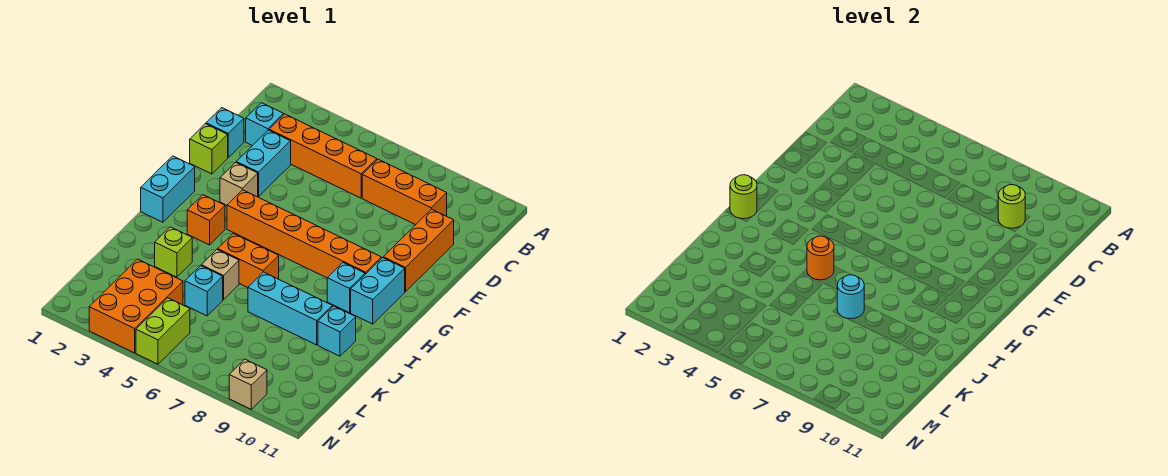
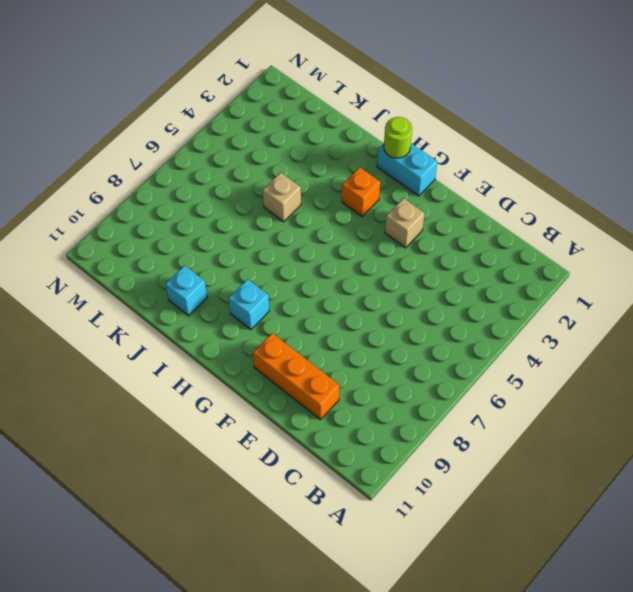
none -> cyan brick C2 level 1
none -> orange brick C3:C6 level 1
none -> orange brick C7:C9 level 1

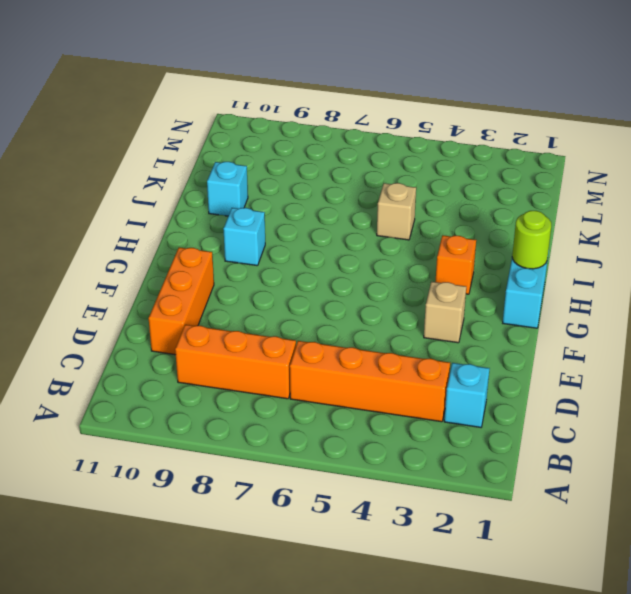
none -> cyan brick D1 level 1
none -> cyan brick D3:E3 level 1
none -> lime brick E1 level 1

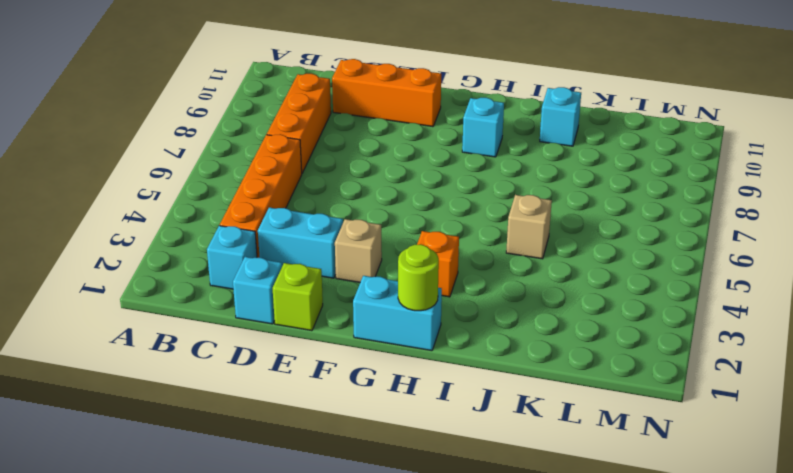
none -> orange brick G4:G9 level 1
none -> cyan brick G10:H10 level 1
none -> orange brick I5:I6 level 1

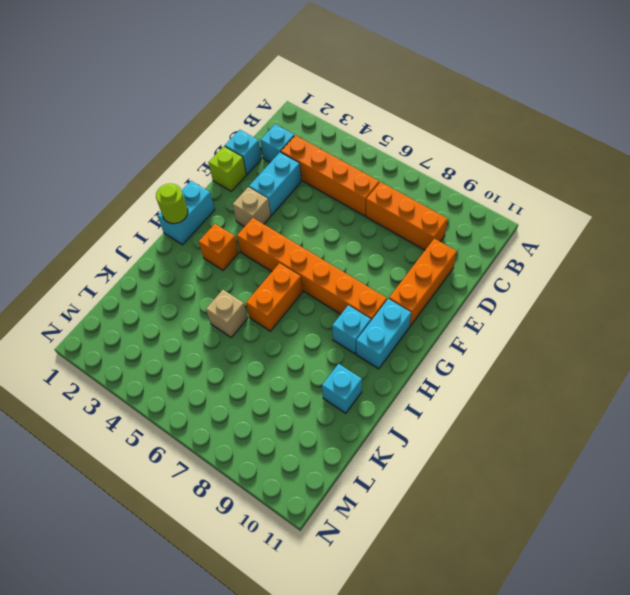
orange brick H6:I6 level 1 -> orange brick I5:I6 level 1
none -> lime brick J3 level 1
none -> cyan brick J7:J9 level 1
none -> cyan brick K5 level 1

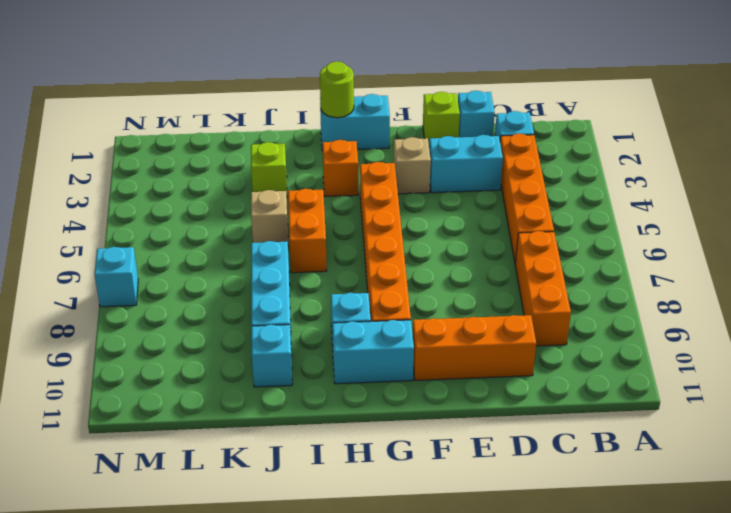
cyan brick N7 level 1 -> cyan brick K5 level 1
none -> orange brick L3:N4 level 1
none -> lime brick M5:N5 level 1
none -> tan brick N9 level 1

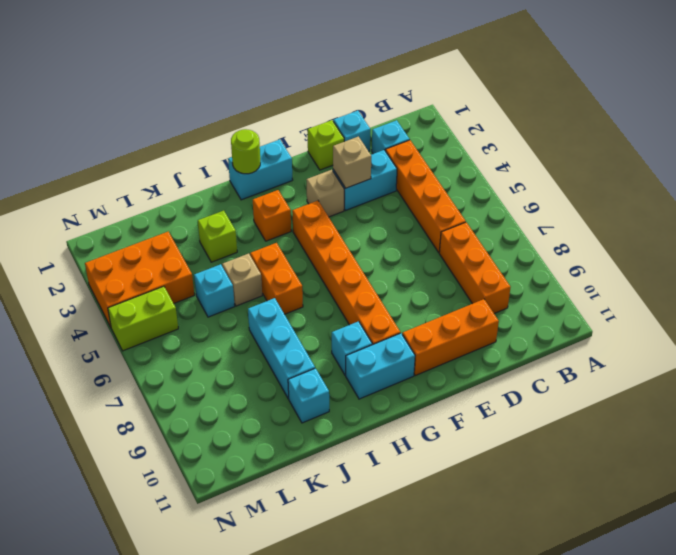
tan brick E3 level 2 -> tan brick N9 level 1
none -> lime round brick C9 level 2
none -> orange round brick I5 level 2
none -> cyan round brick J7 level 2

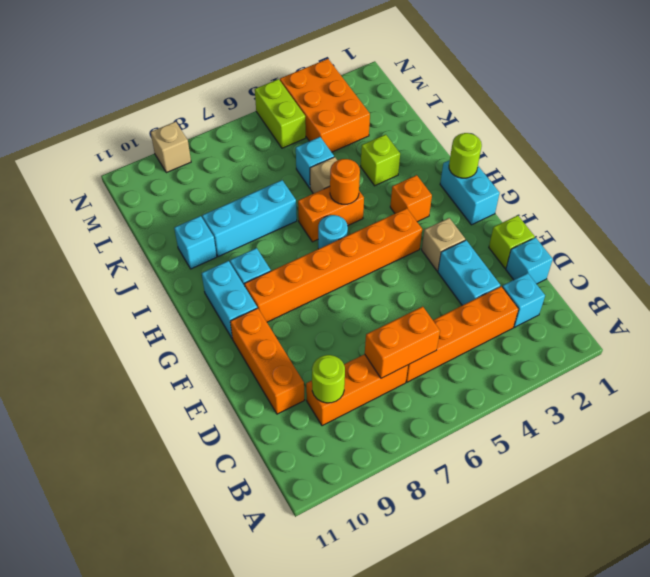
orange brick C6:C7 level 2 -> none
cyan round brick H6 level 1 -> cyan round brick J7 level 2

